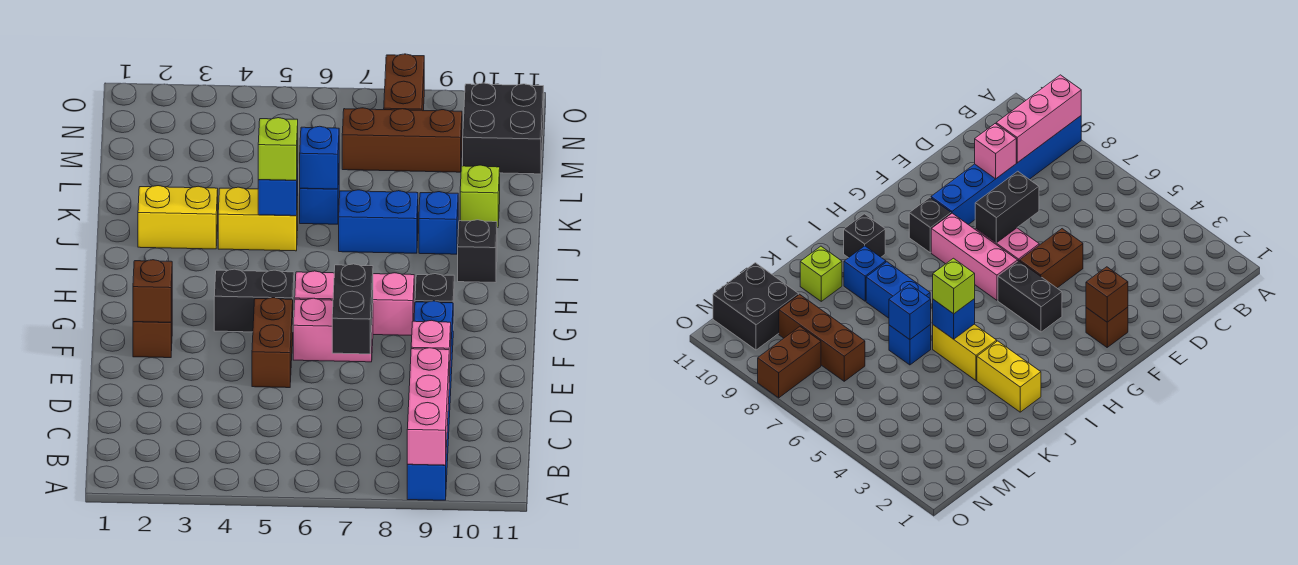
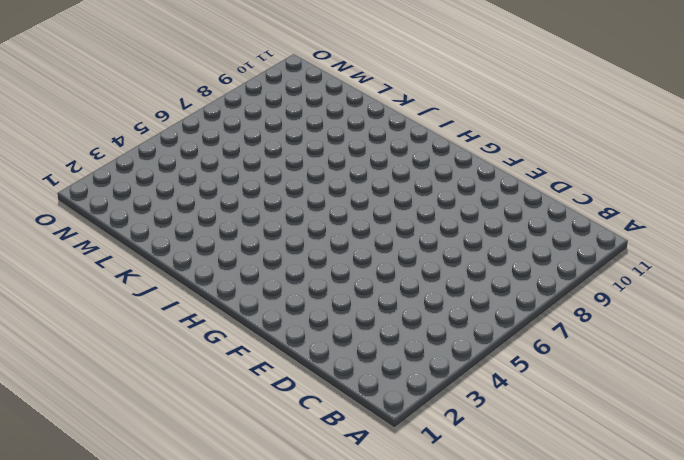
none -> blue brick A9:F9 level 1
none -> brown brick E5:F5 level 1
none -> brown brick F2 level 1

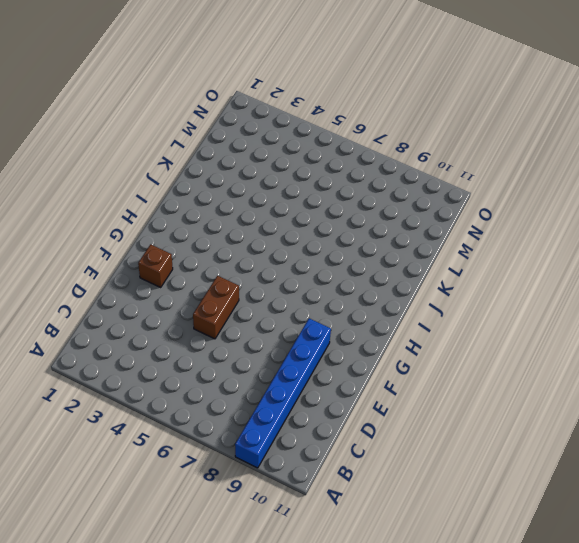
none -> pink brick F6:F7 level 1
none -> black brick G4:G5 level 1
none -> pink brick G6:G8 level 1

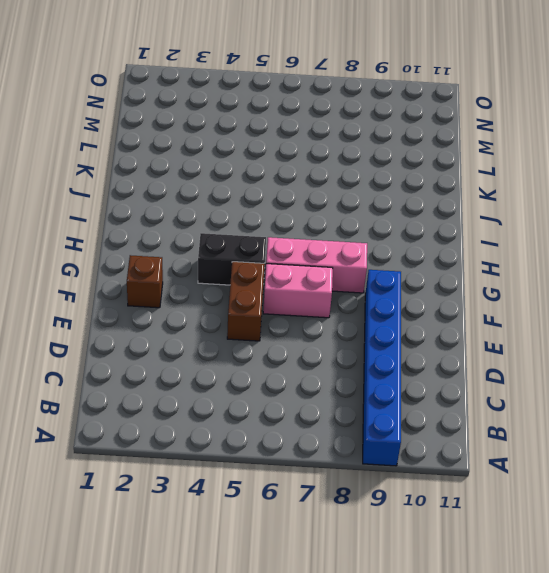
none -> black brick G9 level 1
none -> black brick I10 level 1
none -> yellow brick J2:J3 level 1

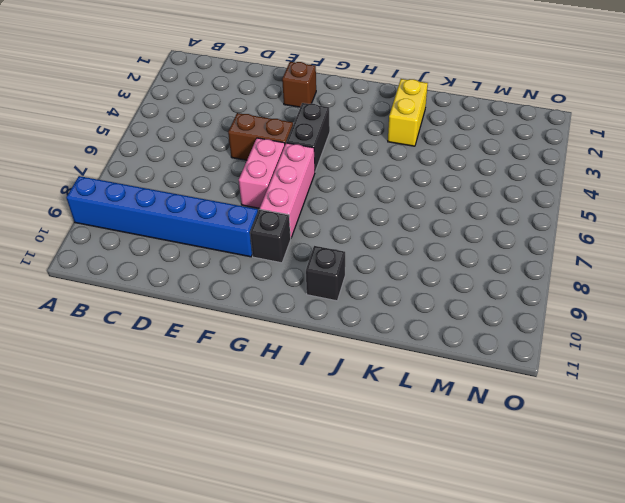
none -> yellow brick J4:J5 level 1
none -> blue brick J7:J8 level 1
none -> blue brick J9 level 1

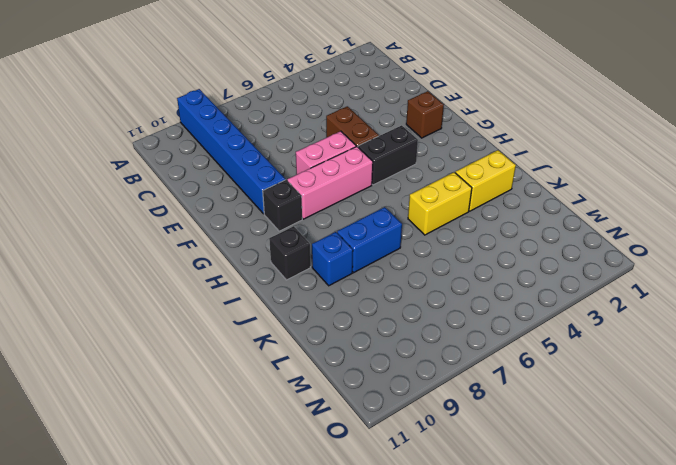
none -> blue brick K6 level 1
none -> lime brick K10 level 1
none -> brown brick M7:M9 level 1

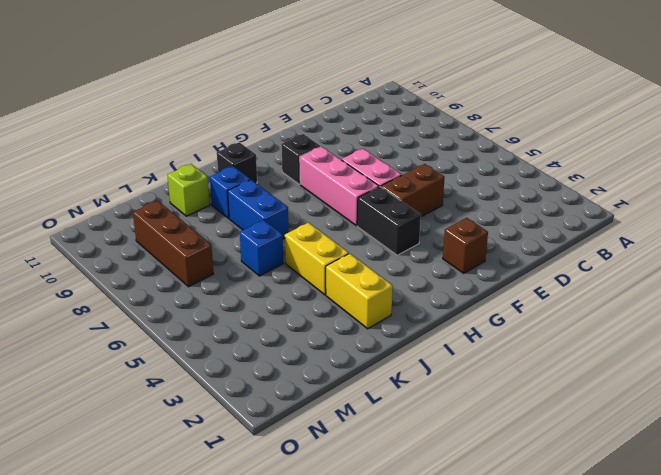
none -> blue brick A9:F9 level 1
none -> black brick M10:N11 level 1
none -> brown brick N8:O8 level 1

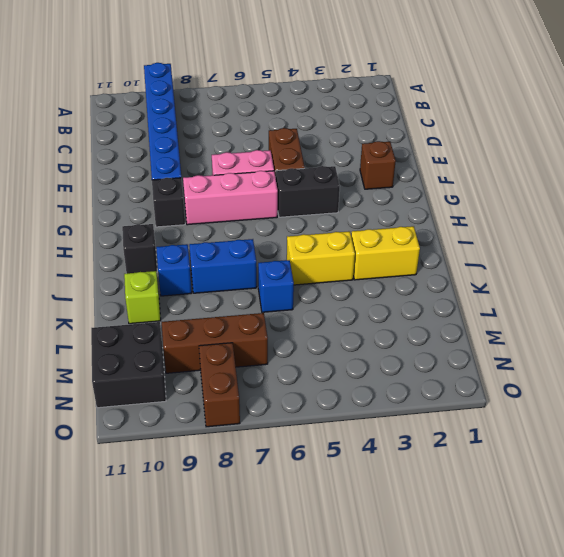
none -> pink brick A9:C9 level 2
none -> pink brick D9 level 2
none -> black brick E7:F7 level 2

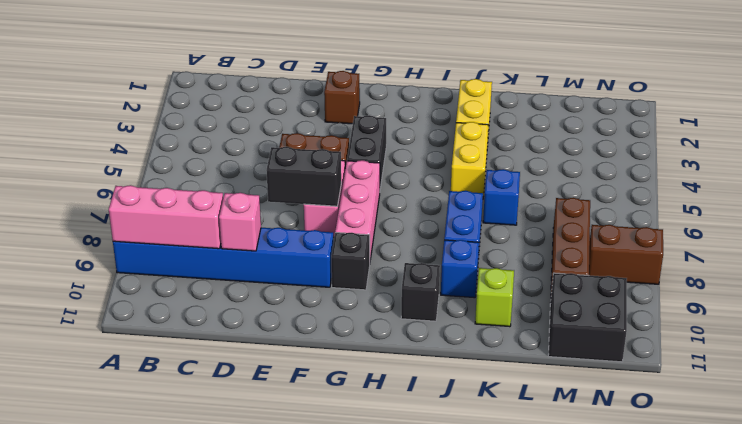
none -> brown brick F2 level 2
none -> blue brick J5 level 2
none -> blue brick K6 level 2

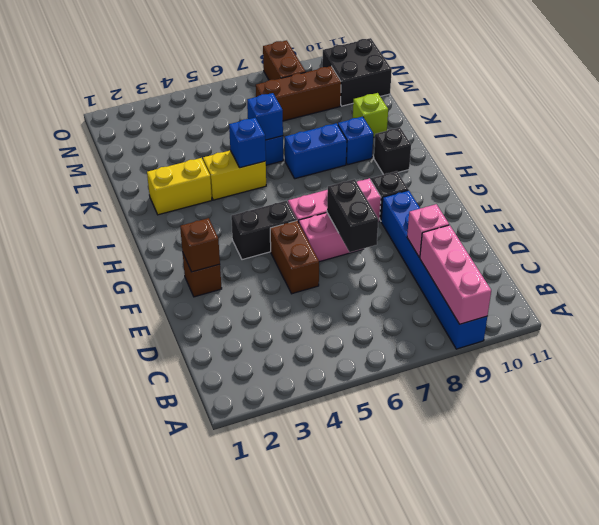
none -> lime brick J5 level 3

